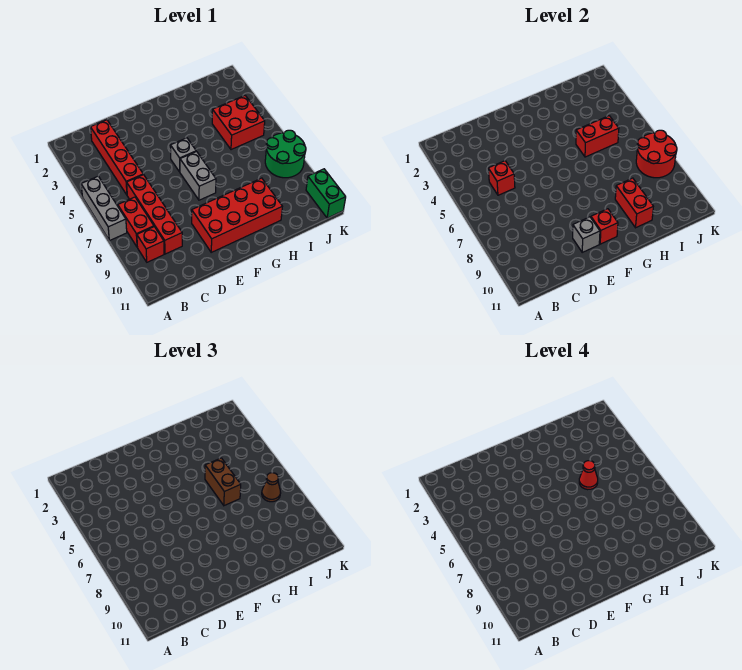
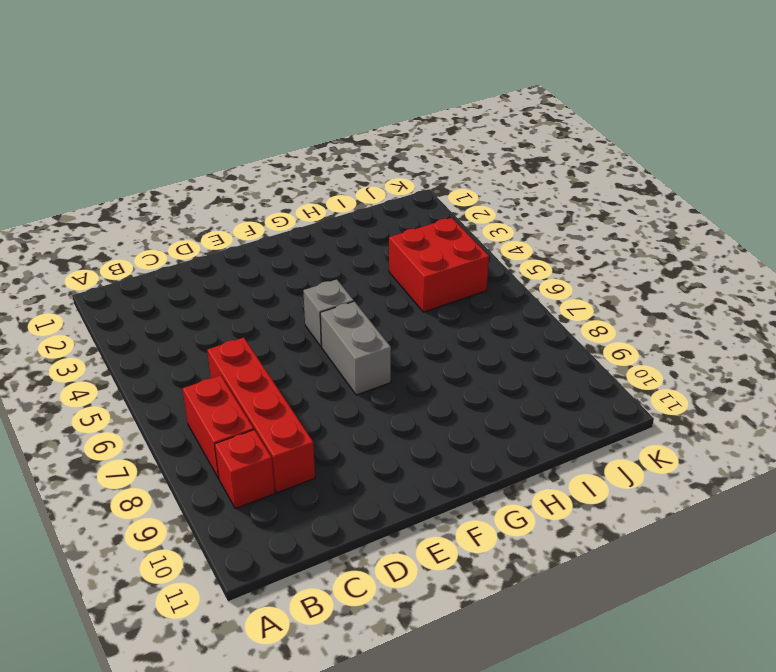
none -> grey brick A5:A7 level 1
none -> red brick C2:C5 level 1
none -> red brick E9:H10 level 1

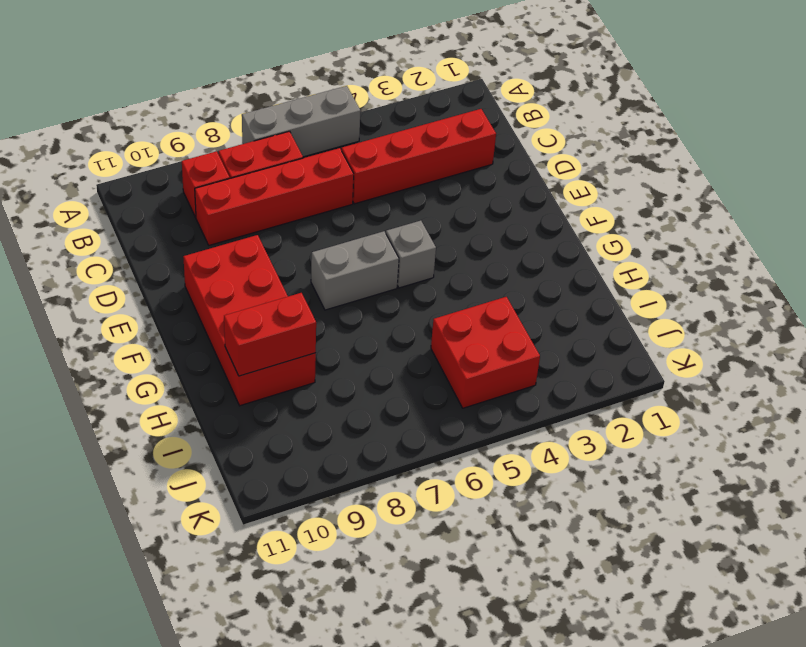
none -> green round brick J7:K8 level 1
none -> green brick K10:K11 level 1
none -> red brick C5 level 2

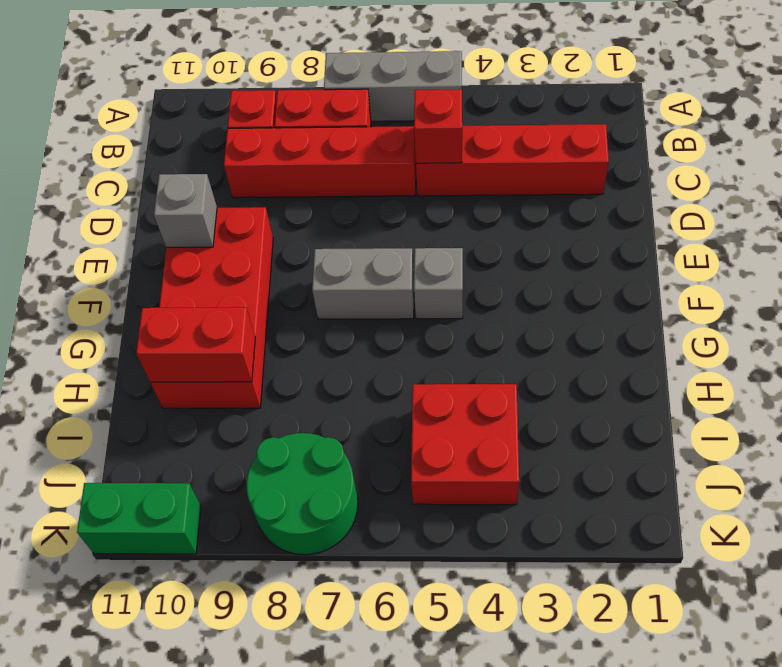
none -> red brick F10 level 2
none -> red brick H5:I5 level 2
none -> red round brick J7:K8 level 2

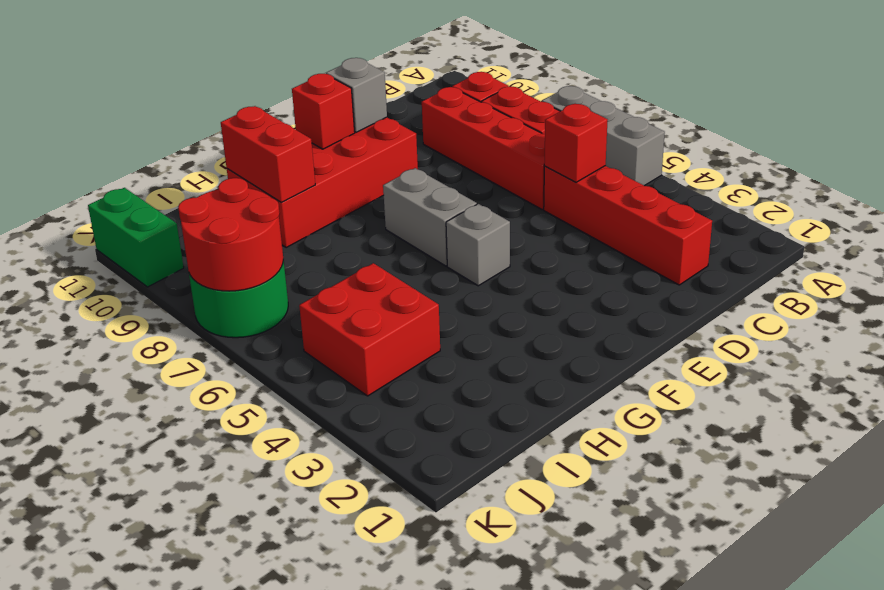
none -> red brick H5:I5 level 2
none -> brown brick H5:H6 level 3
none -> brown cone J7 level 3

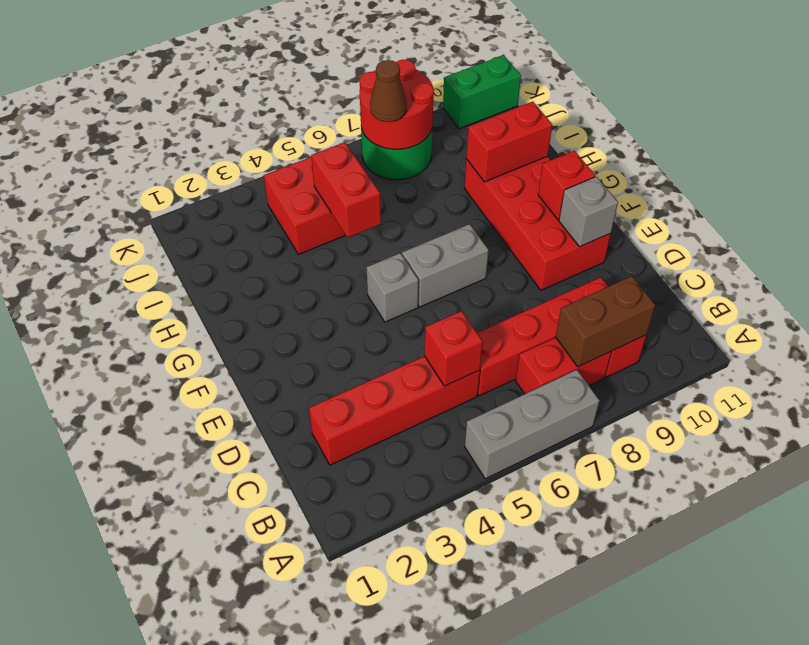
brown brick B8:B9 level 2 -> brown brick H5:H6 level 3
none -> red cone H5 level 4

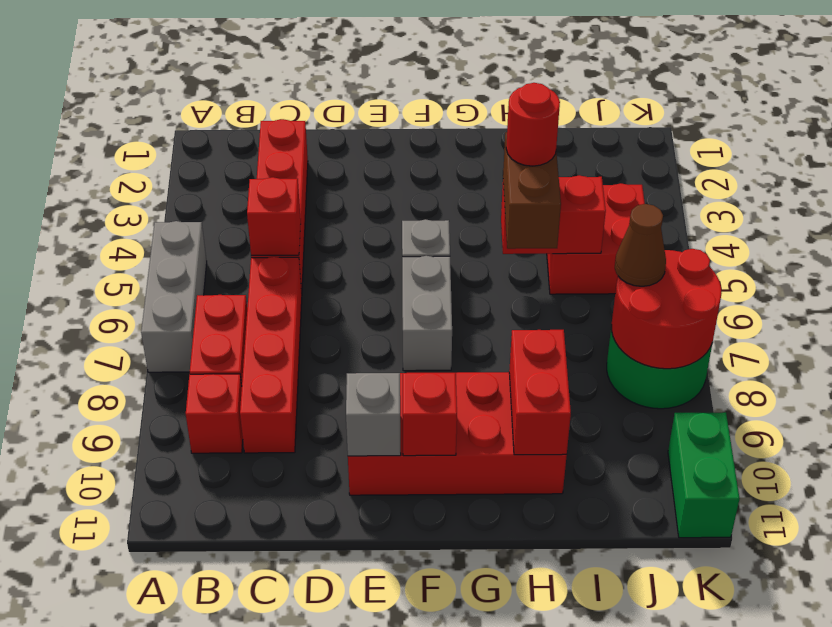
red round brick H5 level 4 -> red cone H5 level 4

